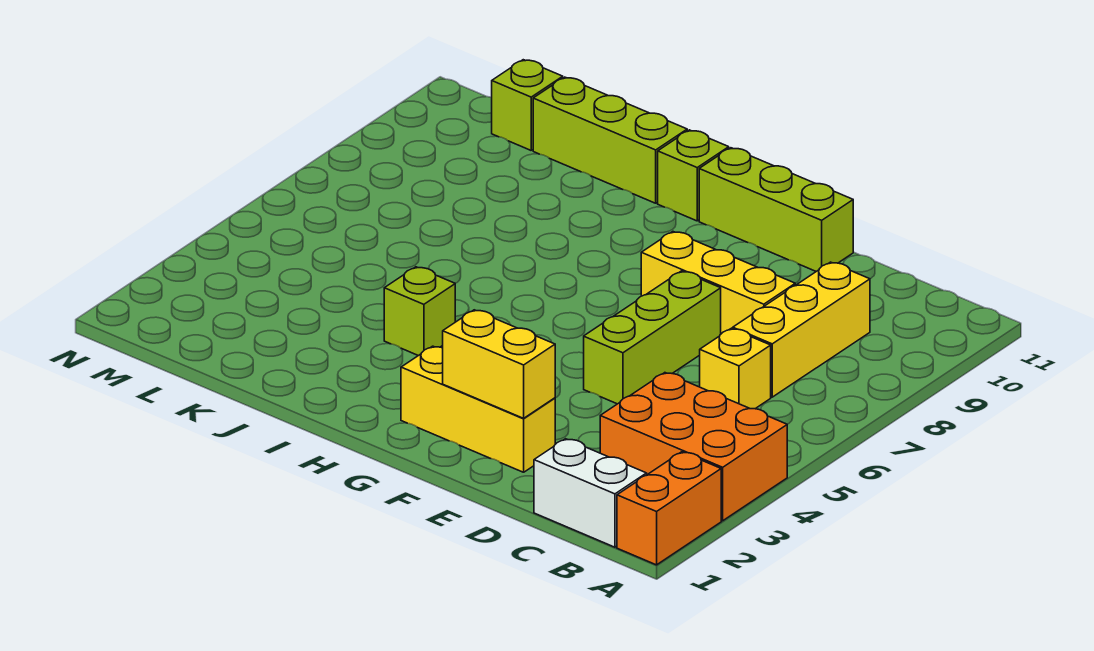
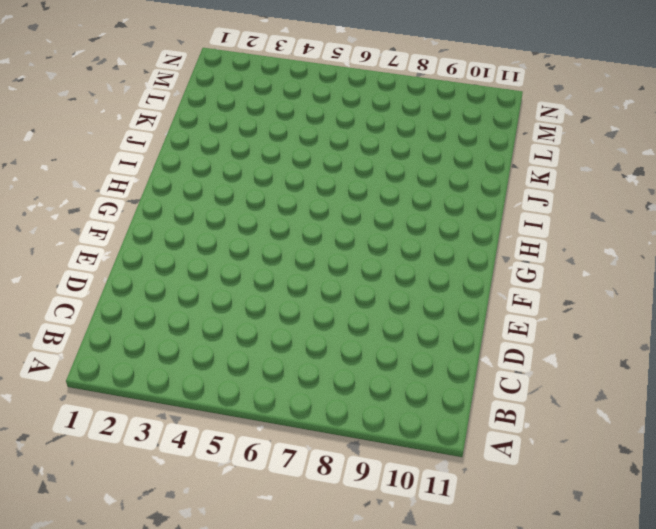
none -> orange brick A1:A2 level 1
none -> orange brick A3:C4 level 1
none -> white brick B1:C1 level 1

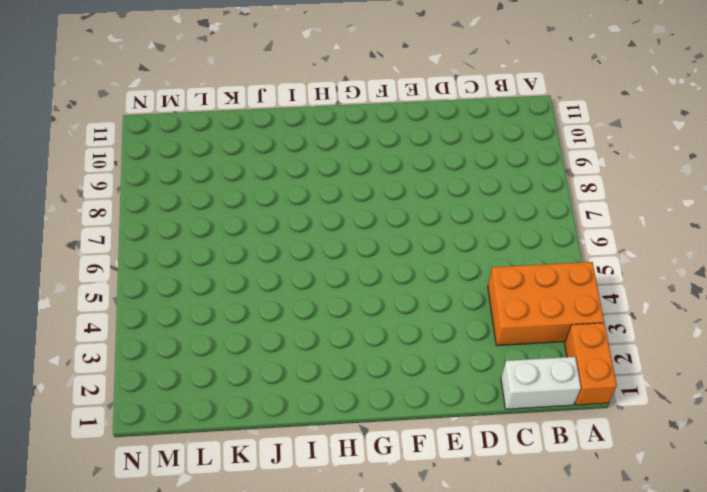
none -> yellow brick C6 level 1
none -> yellow brick C7:C9 level 1
none -> yellow brick D8:F8 level 1

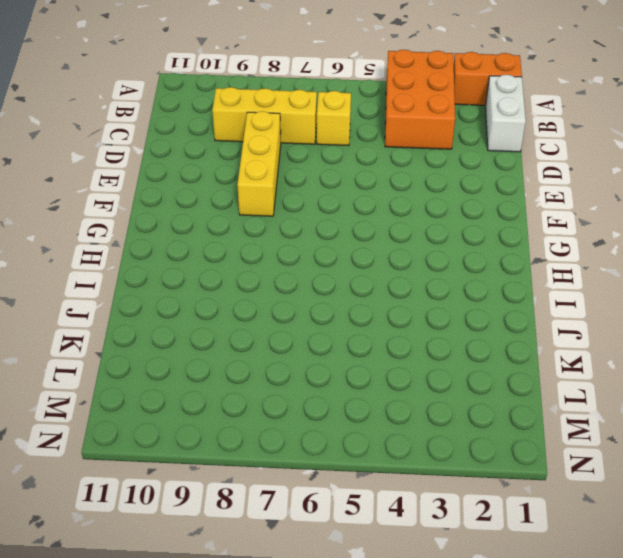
none -> yellow brick E2:G2 level 1
none -> lime brick E5:E7 level 1
none -> lime brick E11:G11 level 1

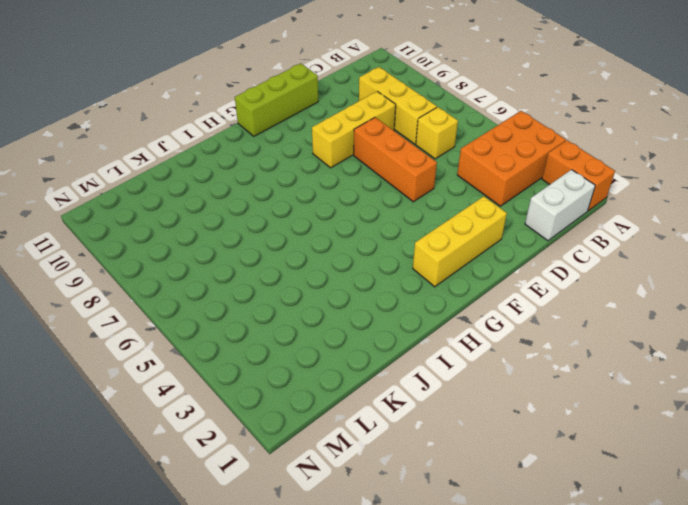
orange brick E5:E7 level 1 -> lime brick E5:E7 level 1
none -> lime brick H11 level 1
none -> lime brick I4 level 1
none -> lime brick I11:K11 level 1

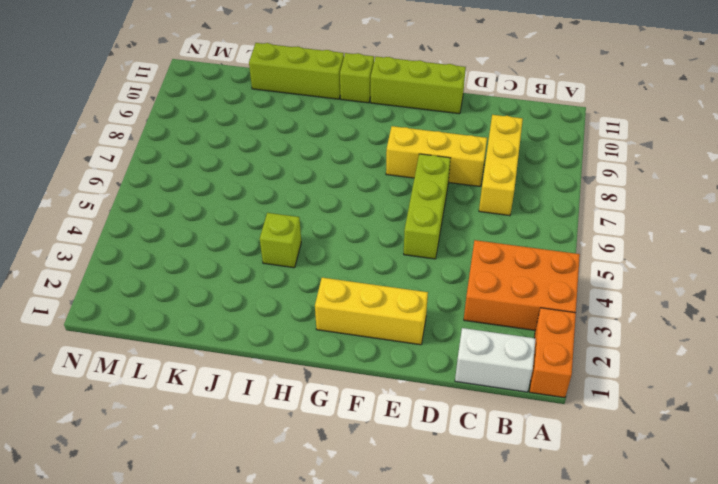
none -> yellow brick C6 level 1
none -> lime brick L11 level 1
none -> yellow brick E2:F2 level 2

